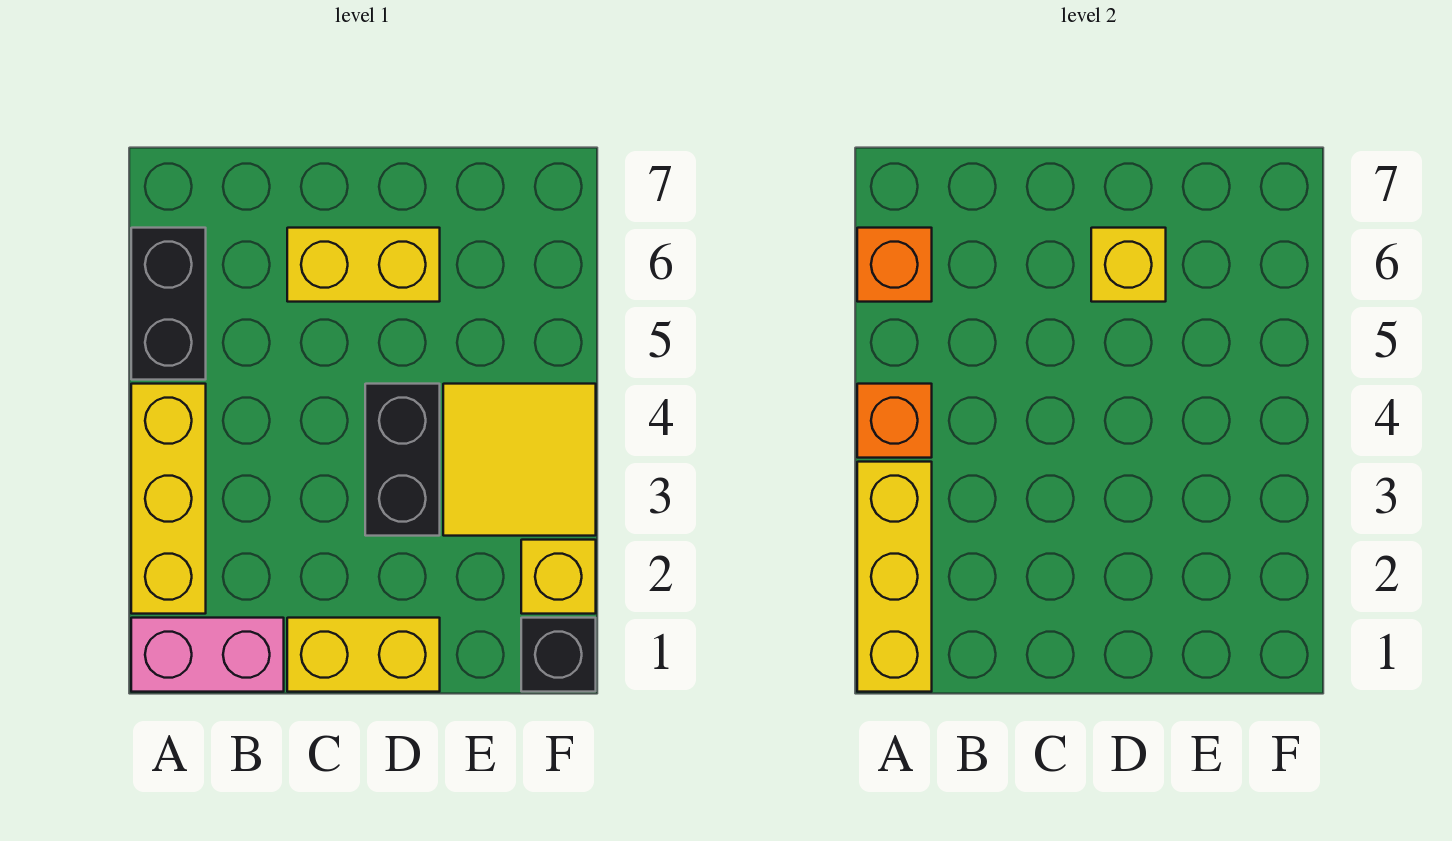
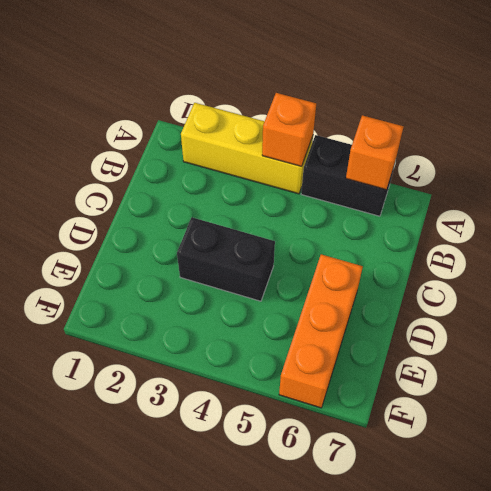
orange brick D6:F6 level 1 -> yellow brick C6:D6 level 1
none -> pink brick A1:B1 level 1
none -> yellow brick C1:D1 level 1
none -> yellow tile E3:F4 level 1

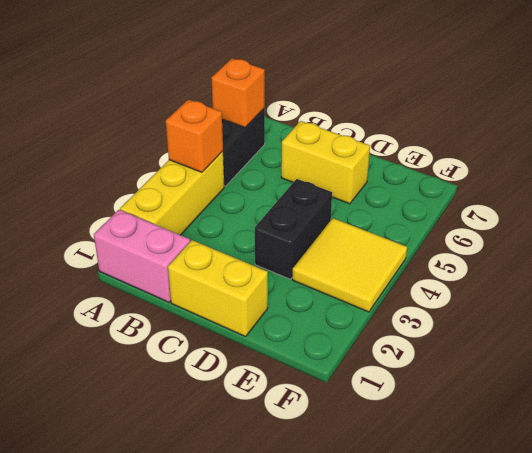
none -> black brick F1 level 1
none -> yellow brick F2 level 1
none -> yellow brick A1:A3 level 2

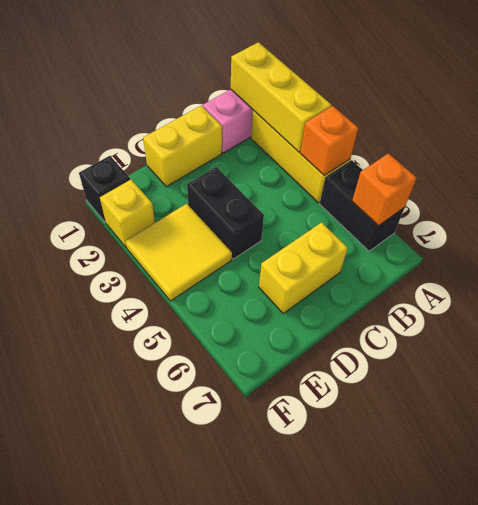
none -> yellow brick D6 level 2

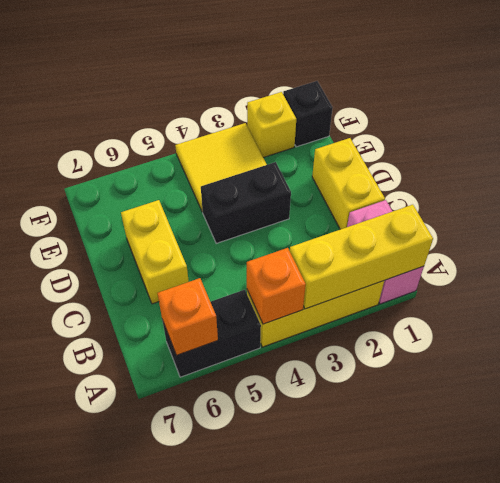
none -> yellow brick D6 level 2

